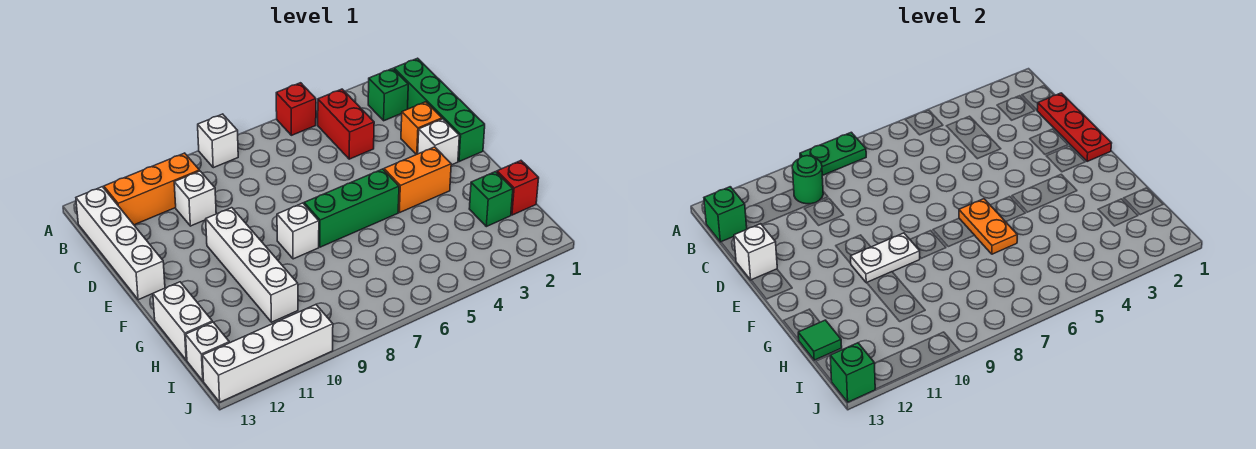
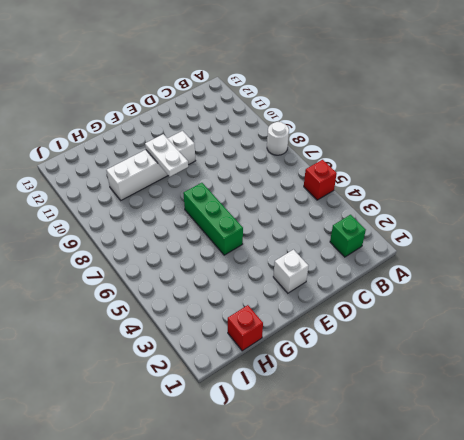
white round brick A8 level 1 -> white brick A8 level 1
none -> green brick B1:E1 level 1
none -> red brick B4:C4 level 1
none -> orange brick B10:B12 level 1

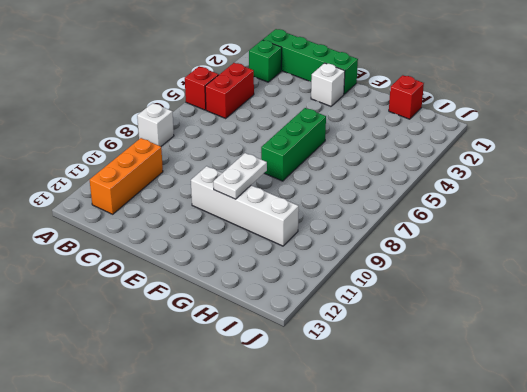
red brick B4:B5 level 1 -> red brick B4:C4 level 1
none -> white brick B13:E13 level 1
none -> white brick C10 level 1
none -> orange brick D2 level 1

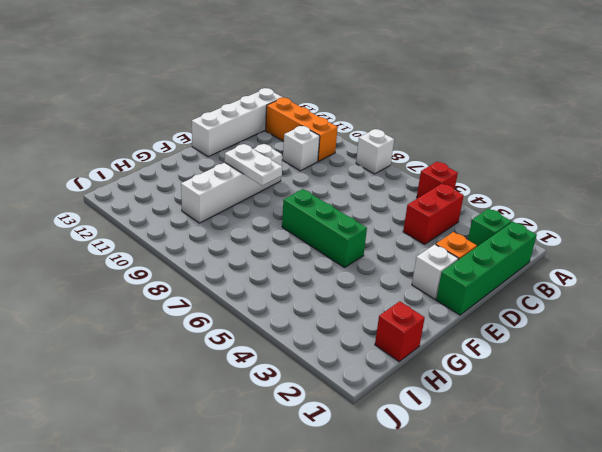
none -> orange brick F3:F4 level 1
none -> white brick F8 level 1
none -> white brick G13:H13 level 1

